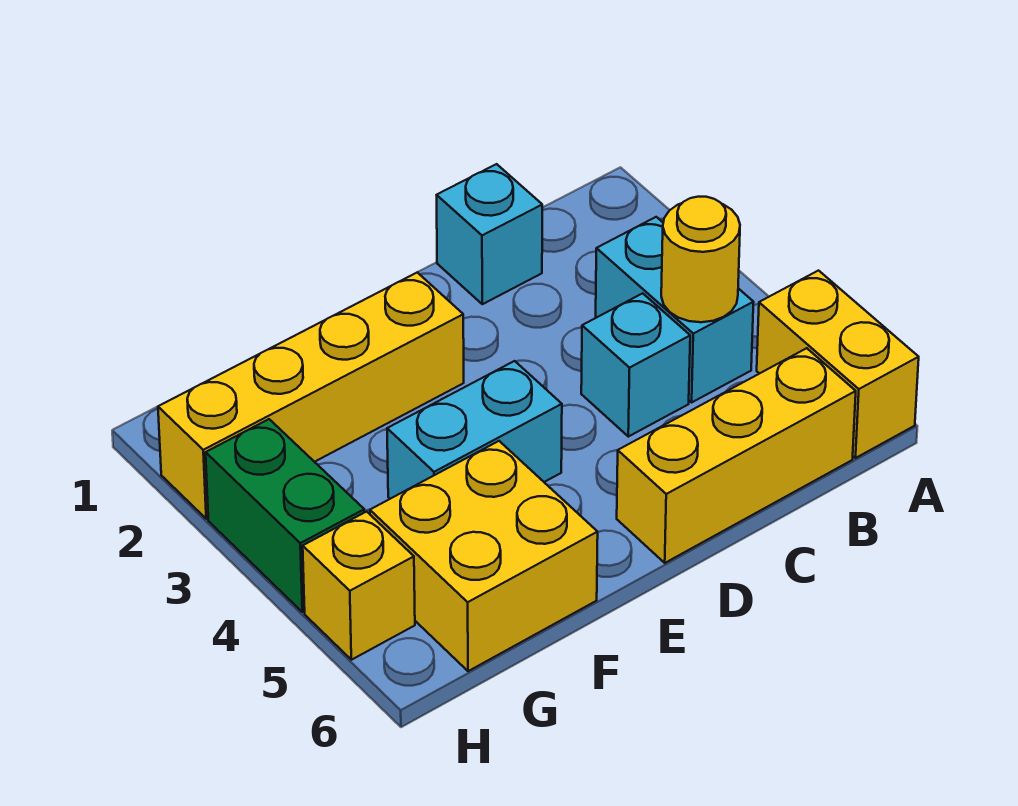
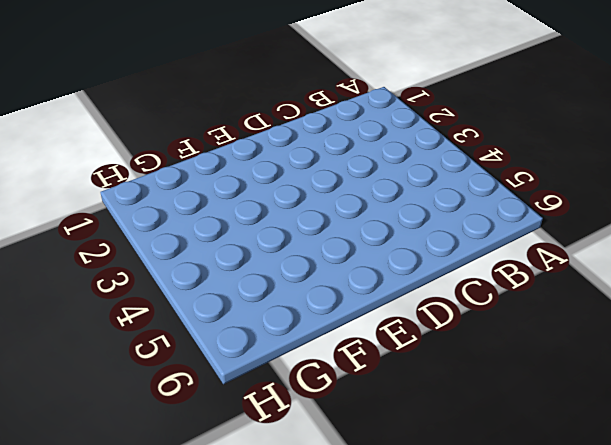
none -> yellow brick A5:A6 level 1
none -> cyan brick B3:B4 level 1

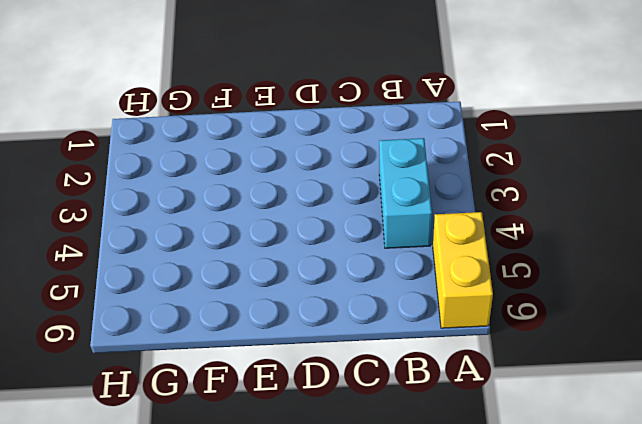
none -> yellow brick B6:D6 level 1
none -> cyan brick C1 level 1

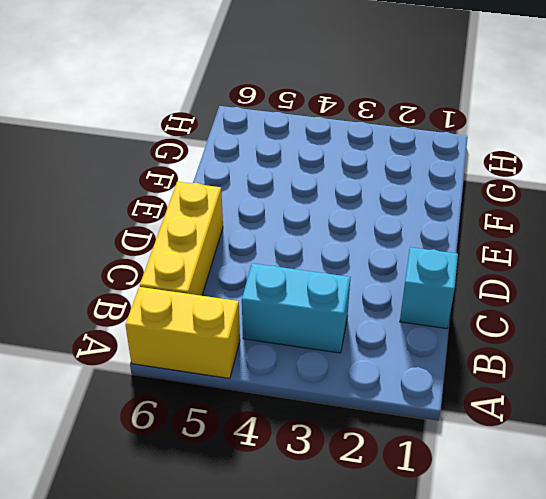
none -> cyan brick C4 level 1
none -> yellow brick E2:H2 level 1

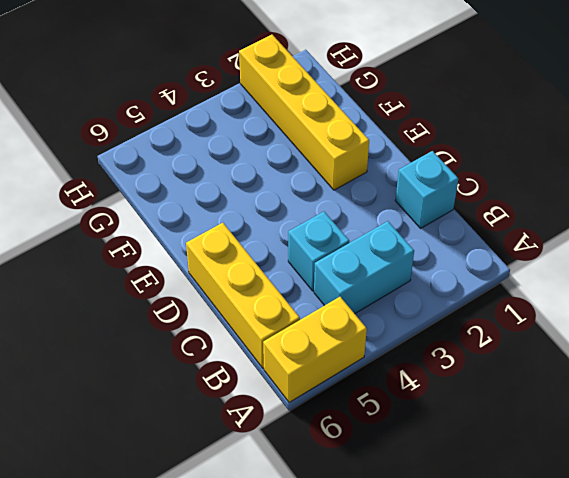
none -> cyan brick E4:F4 level 1
none -> yellow brick F5:G6 level 1

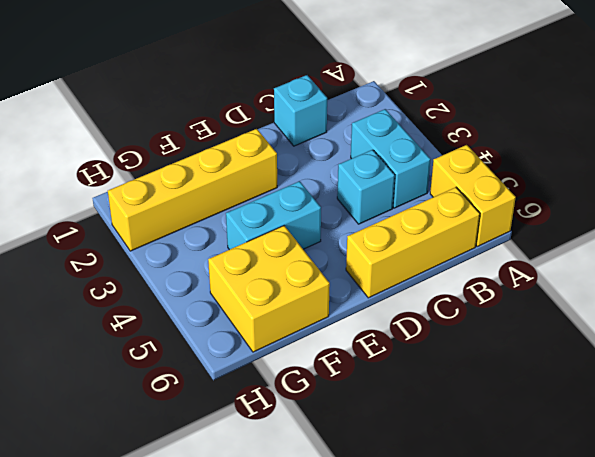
none -> green brick H3:H4 level 1
none -> yellow brick H5 level 1

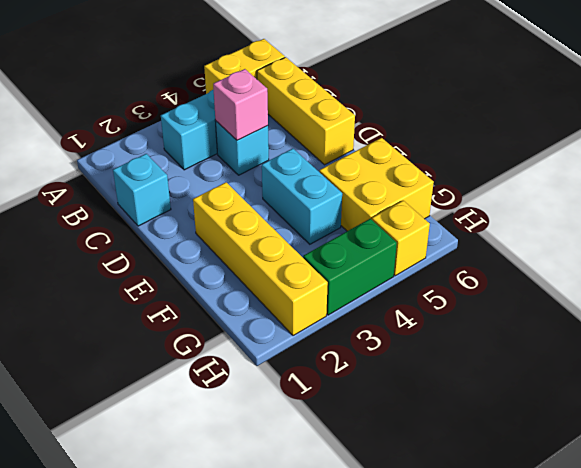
pink brick C4 level 2 -> none
none -> yellow round brick B4 level 2

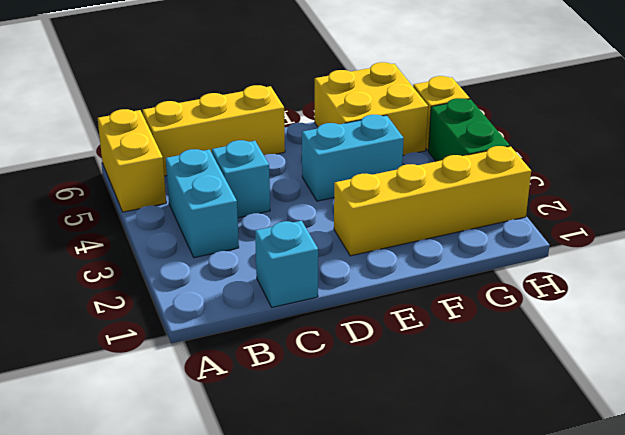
none -> yellow round brick B4 level 2

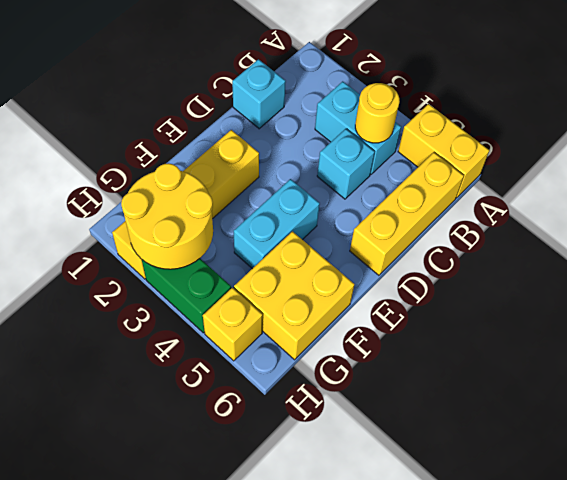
yellow round brick G2:H3 level 2 -> none

